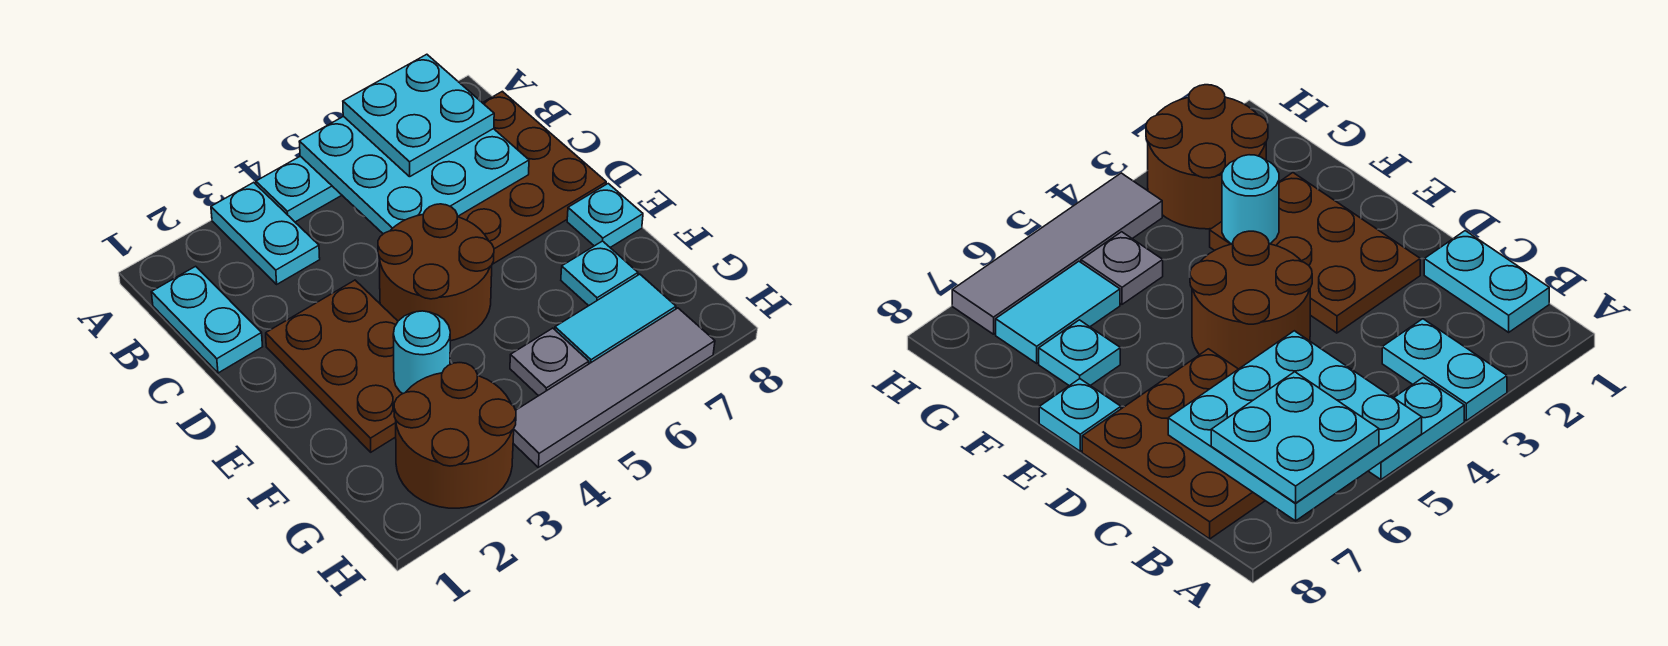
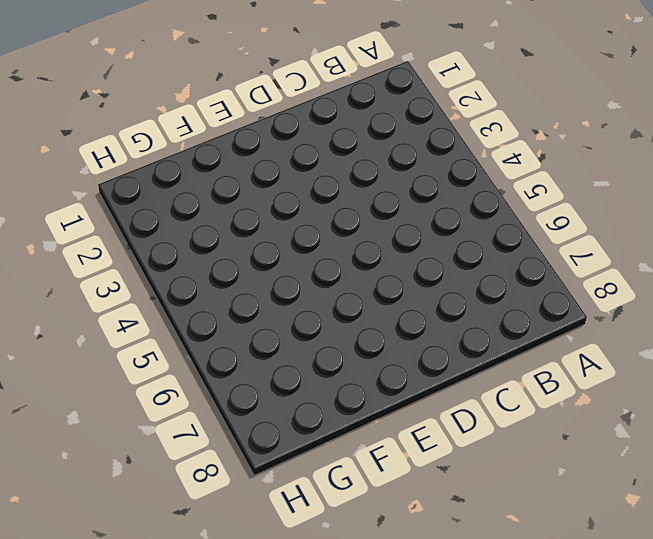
none -> cyan plate A3:B3 level 1
none -> cyan plate A4:A5 level 1
none -> cyan plate B1:C1 level 1

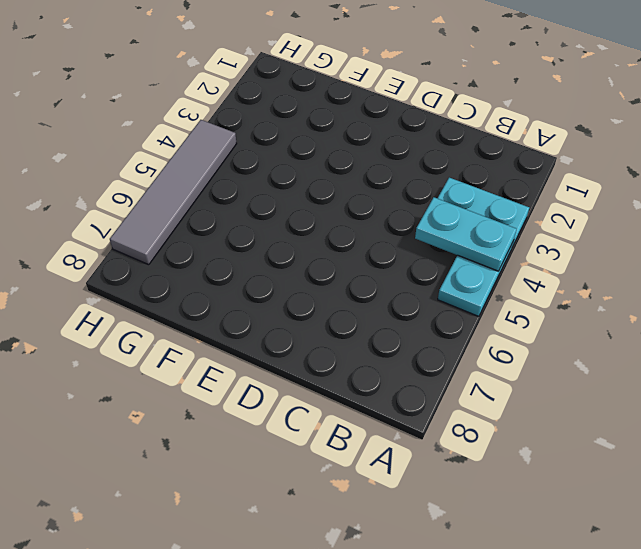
cyan plate A4:B4 level 2 -> cyan plate B1:C1 level 1
none -> brown plate B6:D8 level 1
none -> brown plate D2:F3 level 1
none -> brown round brick D4:E5 level 1

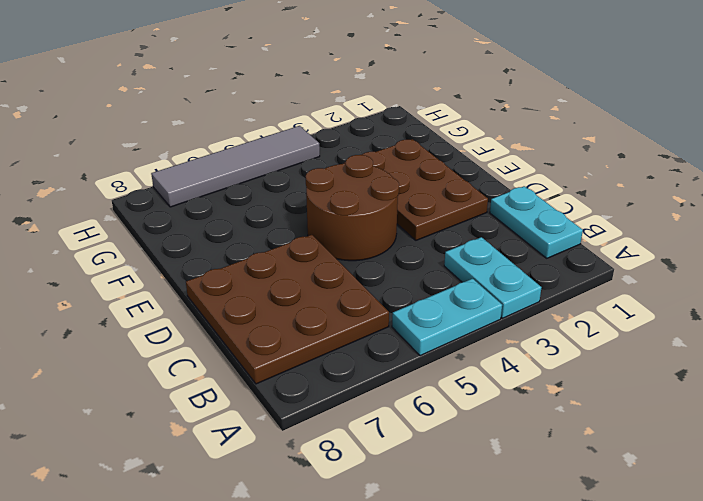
none -> cyan plate E8 level 1
none -> cyan plate F7 level 1
none -> brown round brick G2:H3 level 1

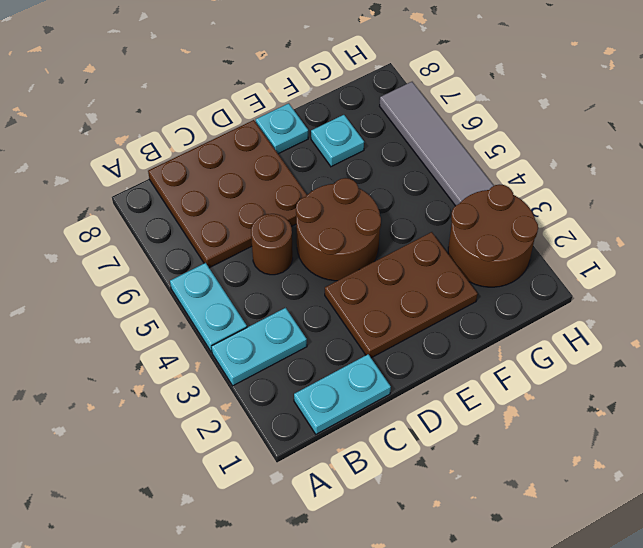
brown round brick C5 level 1 -> none
none -> grey plate G5 level 1
none -> cyan tile G6:G7 level 1
none -> cyan plate A5:C7 level 2

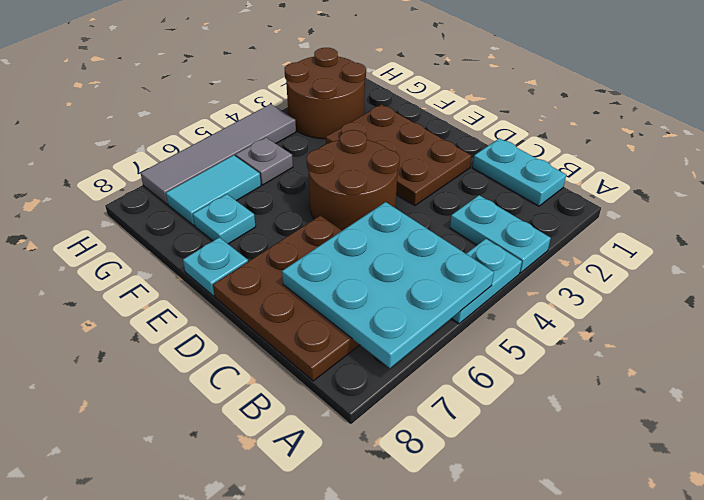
none -> cyan round brick F3 level 2
none -> cyan plate A6:B7 level 3

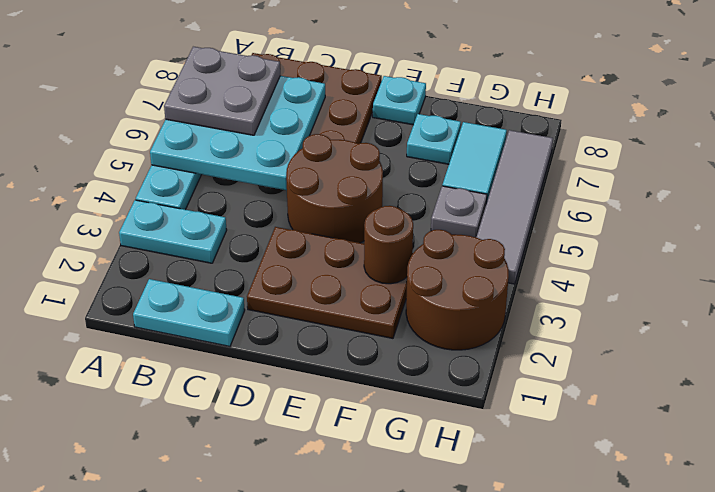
grey plate A6:B7 level 3 -> cyan plate A6:B7 level 3
brown round brick F3 level 2 -> cyan round brick F3 level 2

